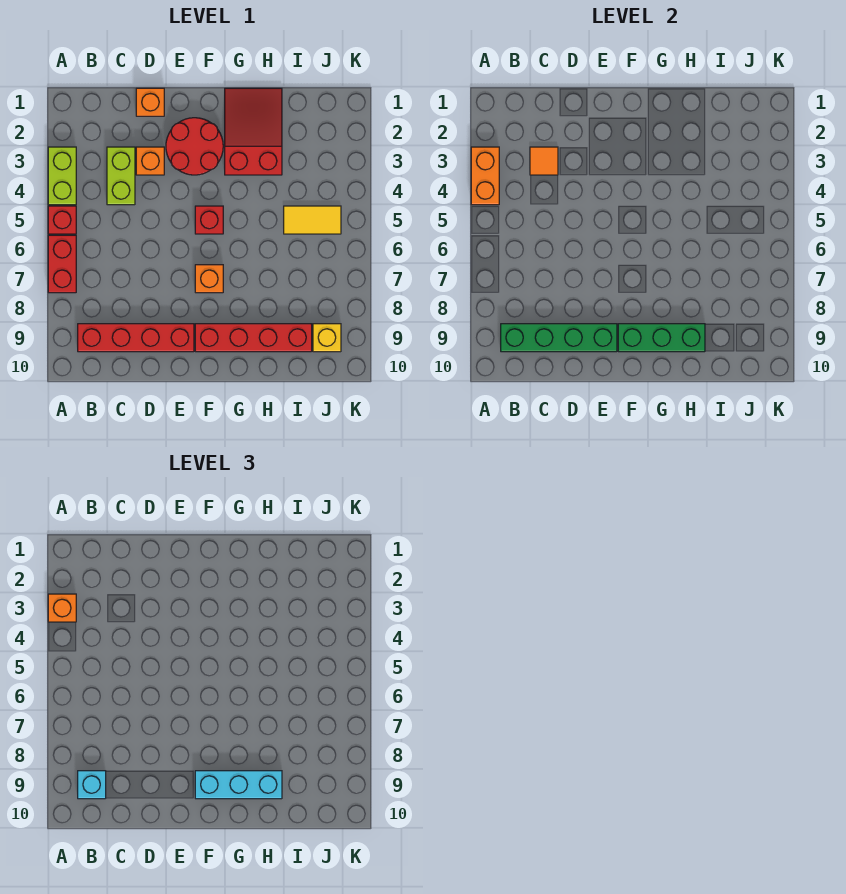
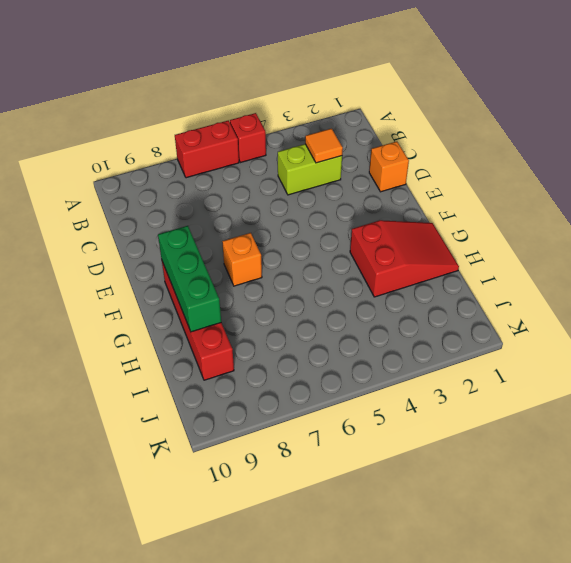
none -> lime brick A3:A4 level 1
none -> red brick B9:E9 level 1
none -> orange brick D3 level 1

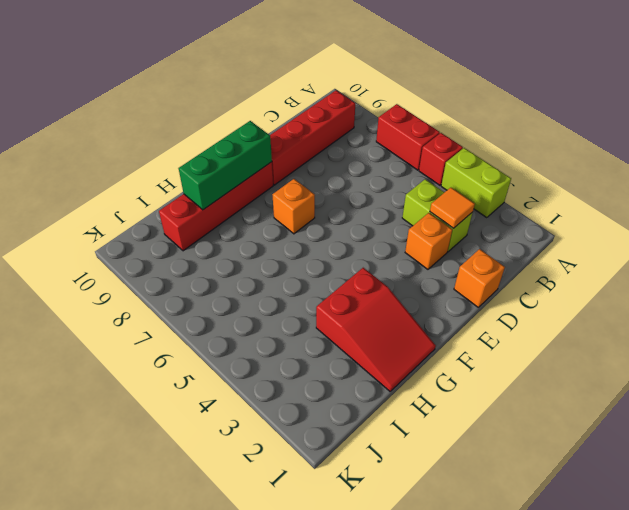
none -> red round brick E2:F3 level 1
none -> red brick F5 level 1
none -> yellow tile I5:J5 level 1

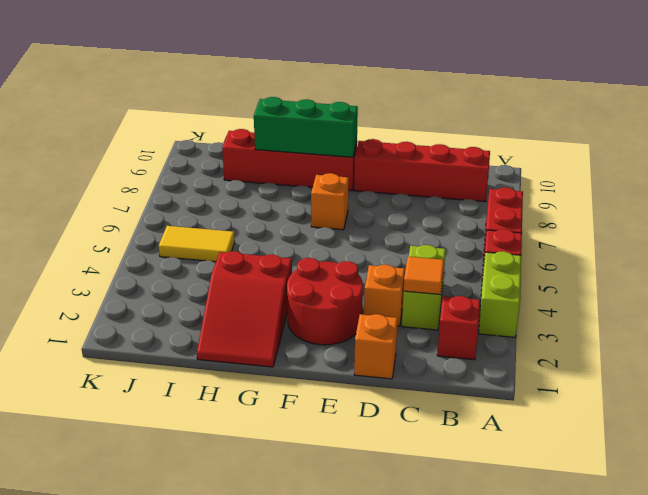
red brick B2 level 1 -> red brick F5 level 1
none -> yellow brick J9 level 1
none -> orange brick A3:A4 level 2
none -> green brick B9:E9 level 2

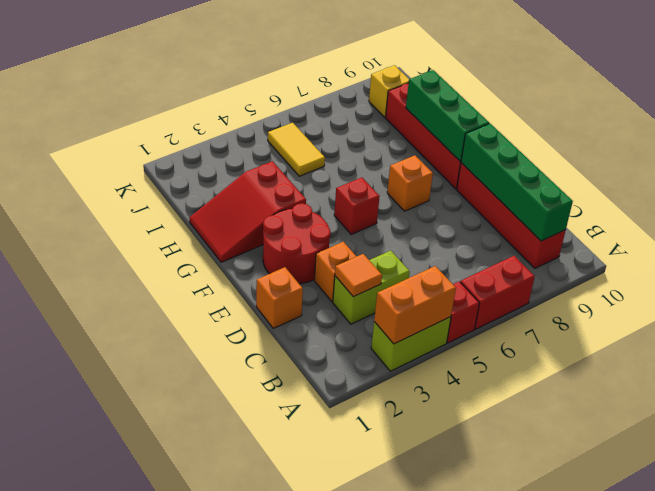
none -> orange brick A3 level 3
none -> cyan brick B9 level 3
none -> cyan brick F9:H9 level 3

